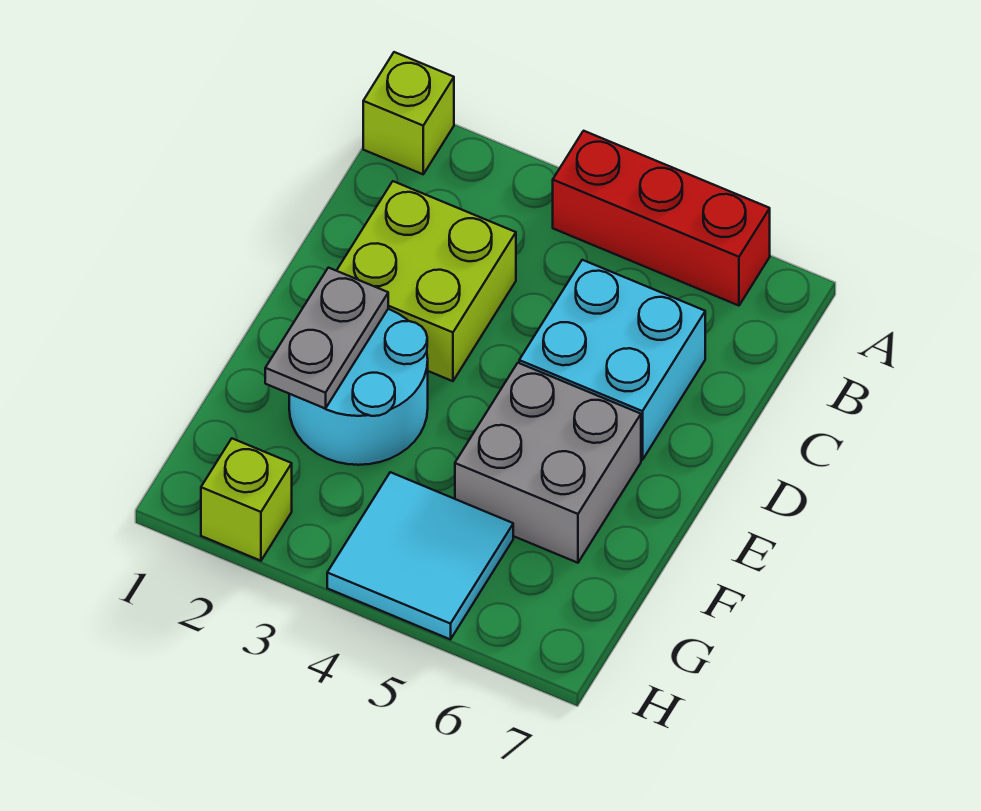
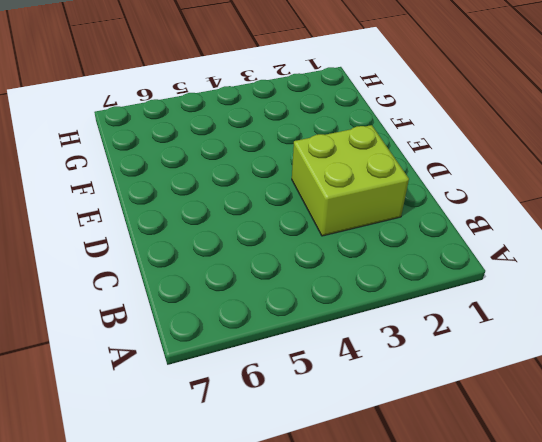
none -> lime brick A1 level 1
none -> red brick A4:A6 level 1

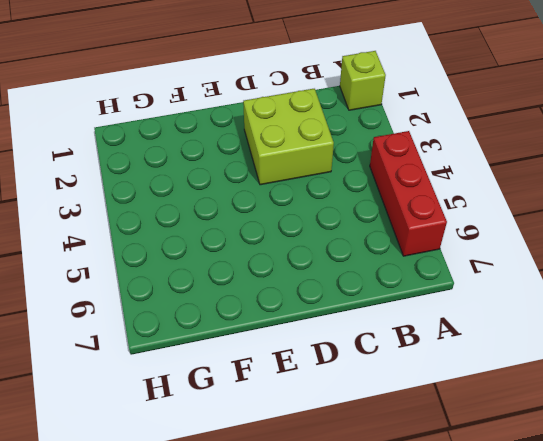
none -> cyan brick C5:D6 level 1
none -> cyan round brick E2:F3 level 1

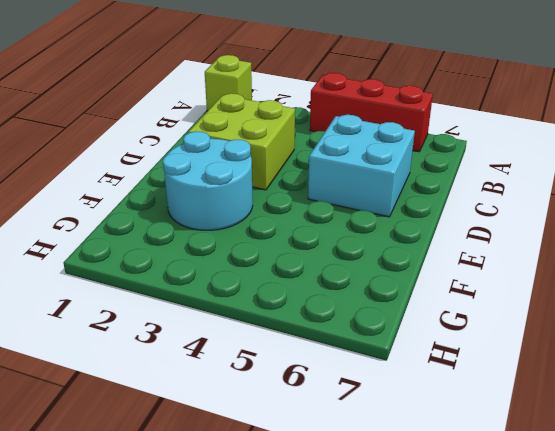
none -> grey brick E5:F6 level 1
none -> cyan tile G4:H5 level 1

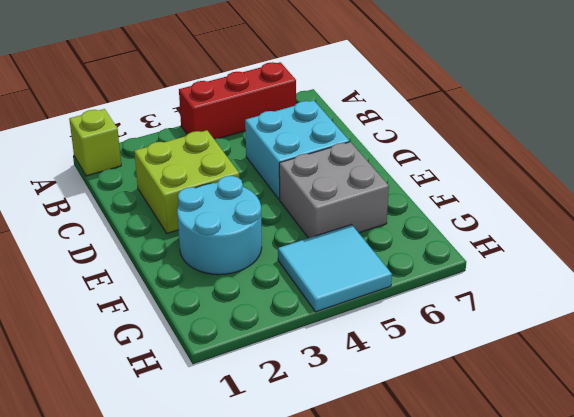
none -> lime brick H2 level 1
none -> grey plate E2:F2 level 2

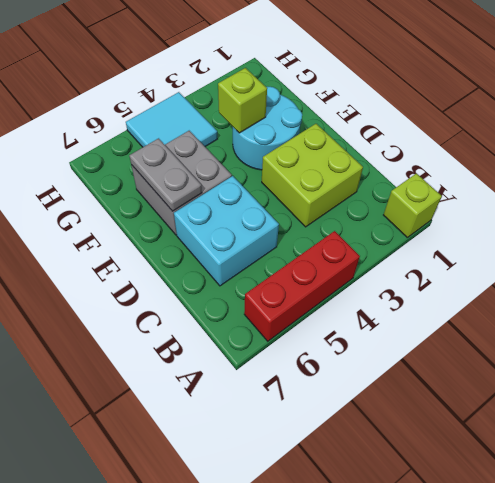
grey plate E6:F6 level 2 -> grey plate E2:F2 level 2
lime brick F3 level 2 -> lime brick H2 level 1

